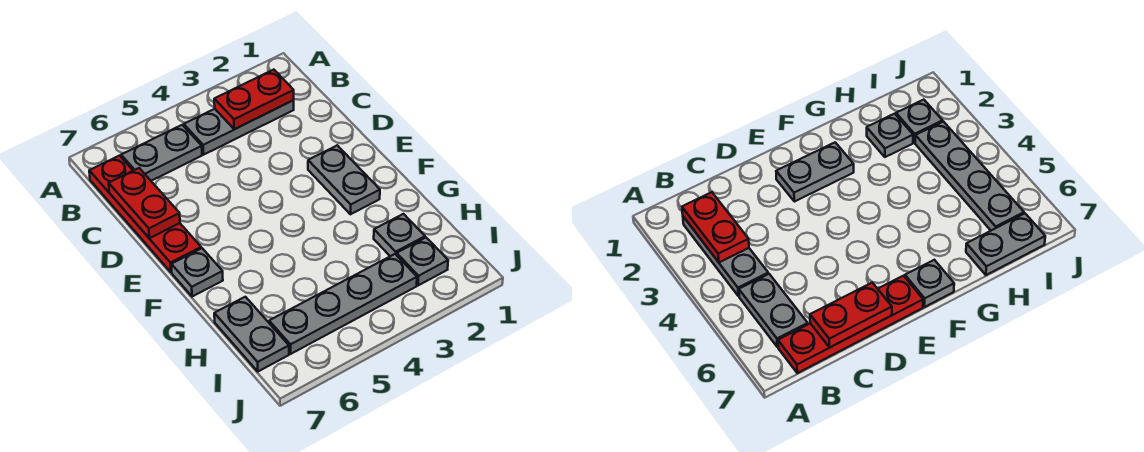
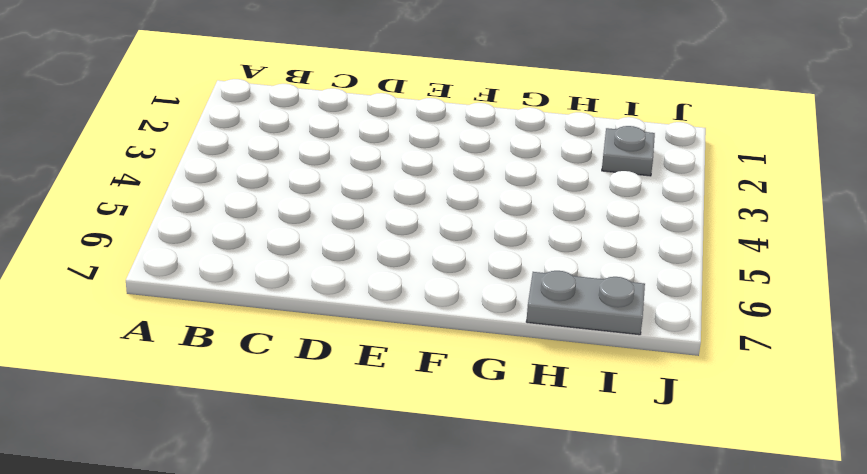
none -> grey plate B2:B4 level 1
none -> grey plate B5:B6 level 1

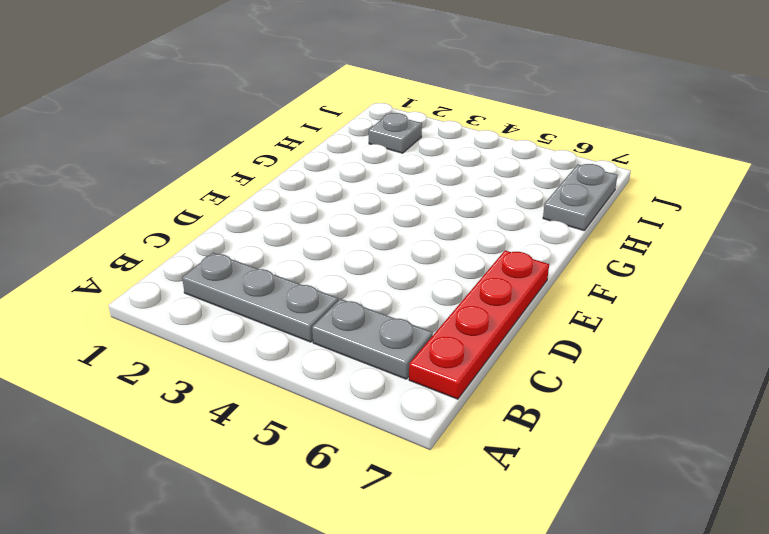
none -> grey plate E2:F2 level 1
none -> grey plate F7 level 1

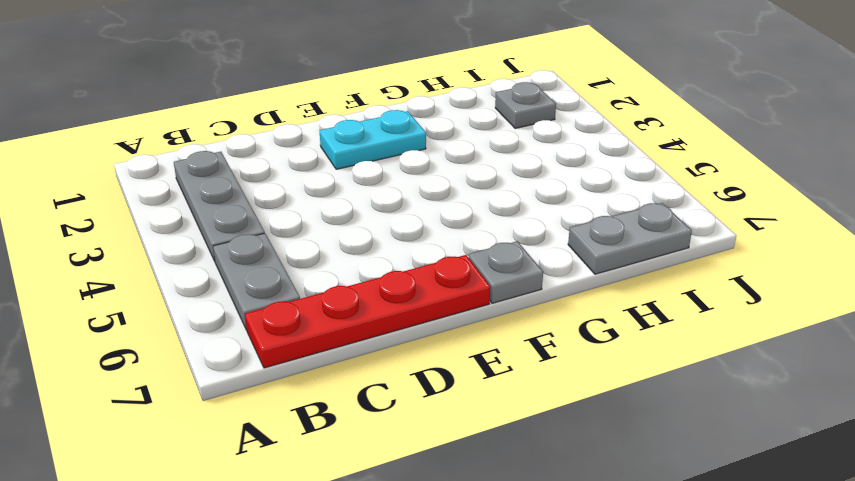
cyan plate E2:F2 level 1 -> grey plate E2:F2 level 1
none -> grey plate H2 level 1
none -> grey plate I3:I6 level 1

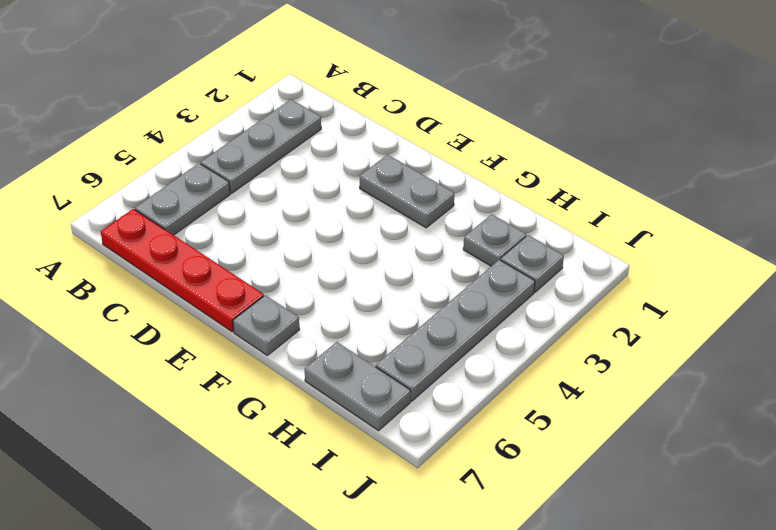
none -> red plate B2:B3 level 2
none -> red plate C7:D7 level 2

